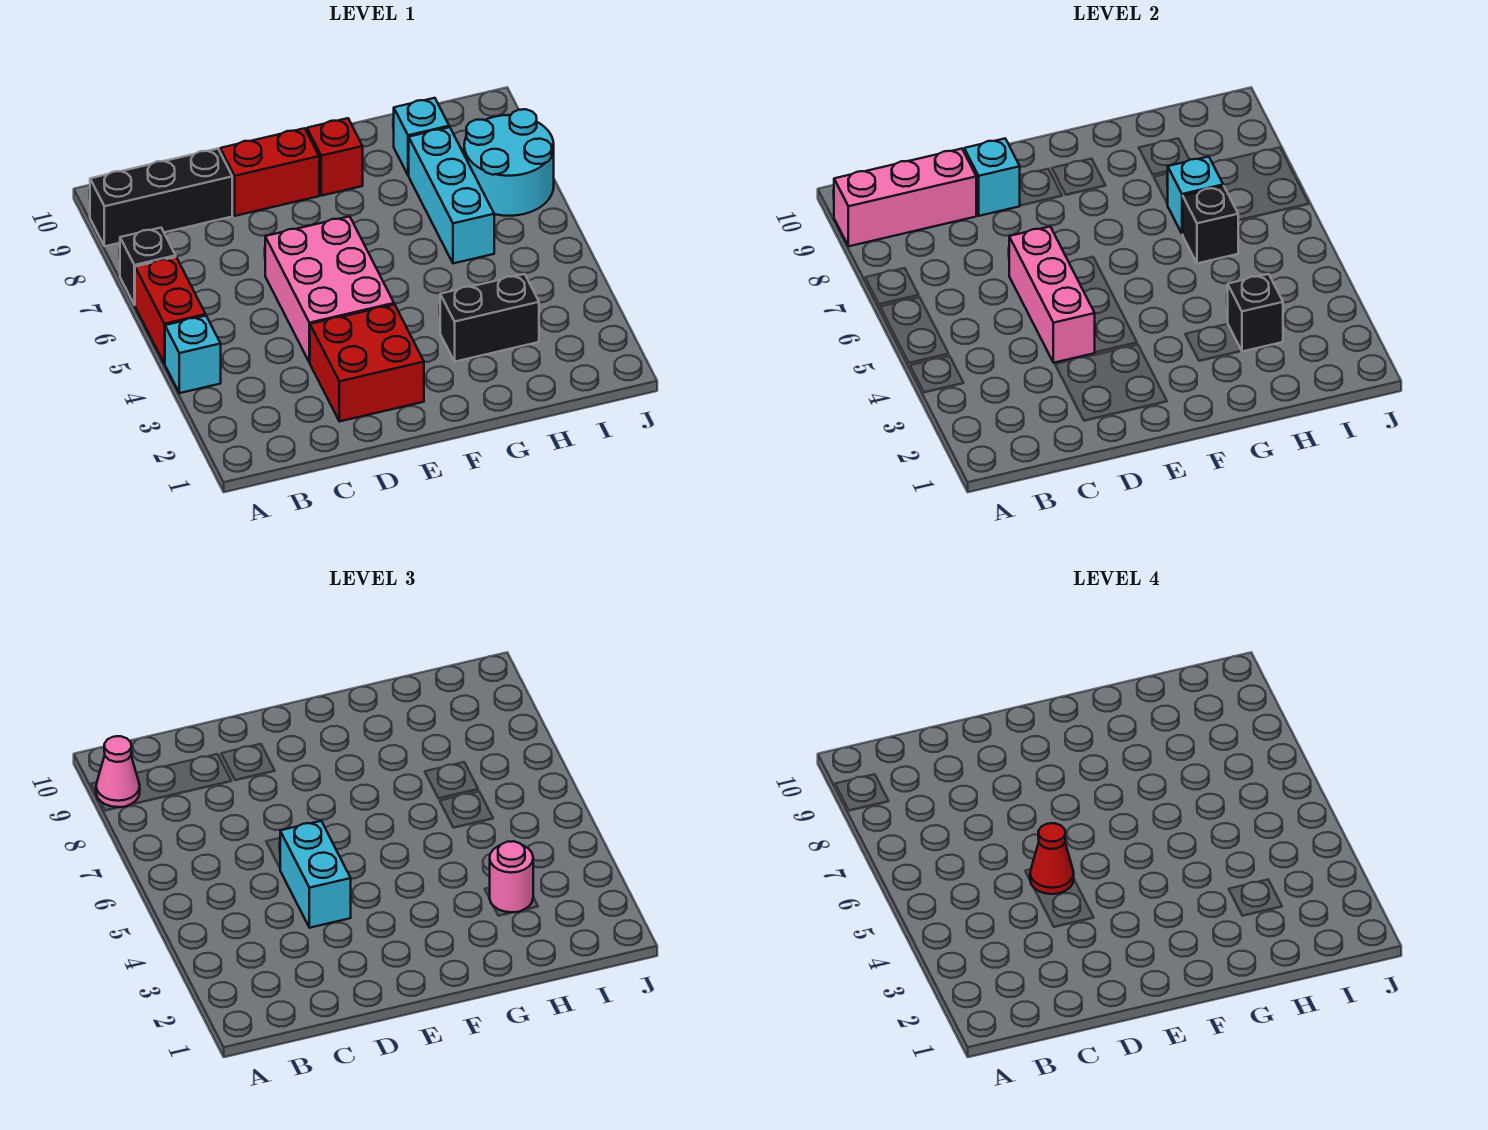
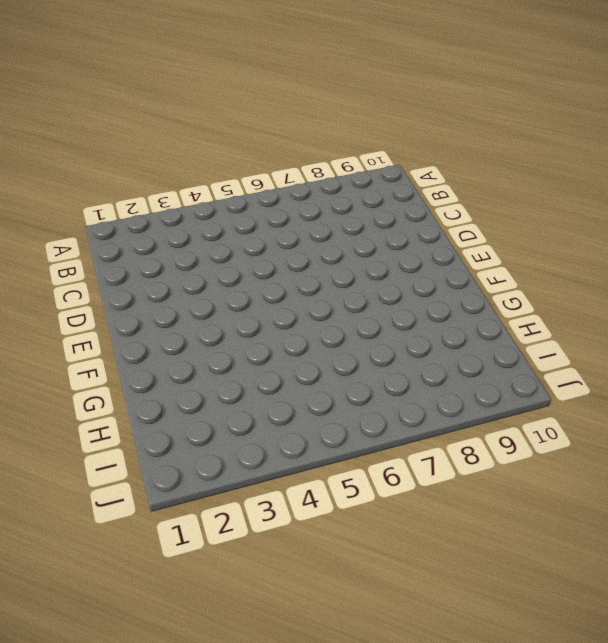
none -> cyan brick A4 level 1
none -> red brick A5:A6 level 1
none -> black brick A7 level 1

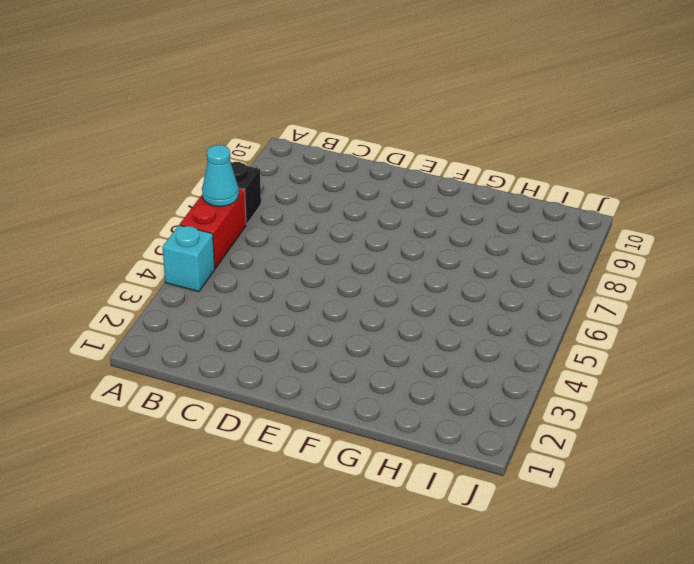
cyan cone A6 level 2 -> none
none -> black brick A9:C9 level 1
none -> red brick D2:E3 level 1
none -> pink brick D4:E6 level 1

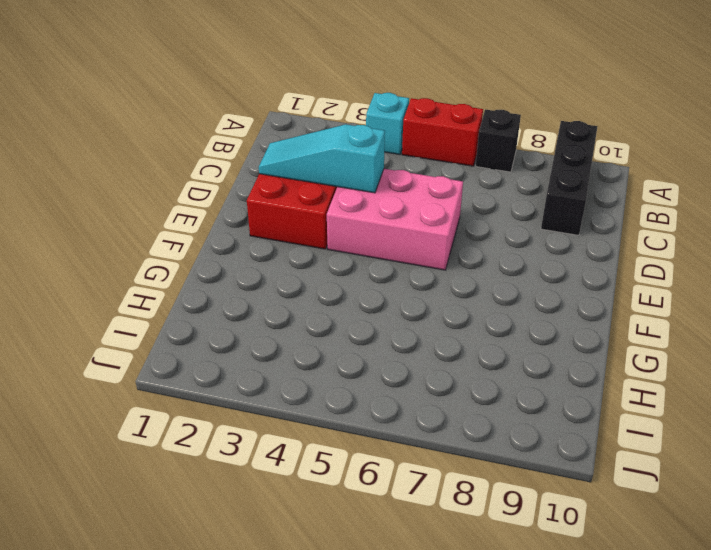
cyan slope D2:D4 level 2 top 4 -> pink brick D4:D6 level 2
none -> red brick D9:E9 level 1
none -> red brick F9 level 1
none -> black brick G3:H3 level 1

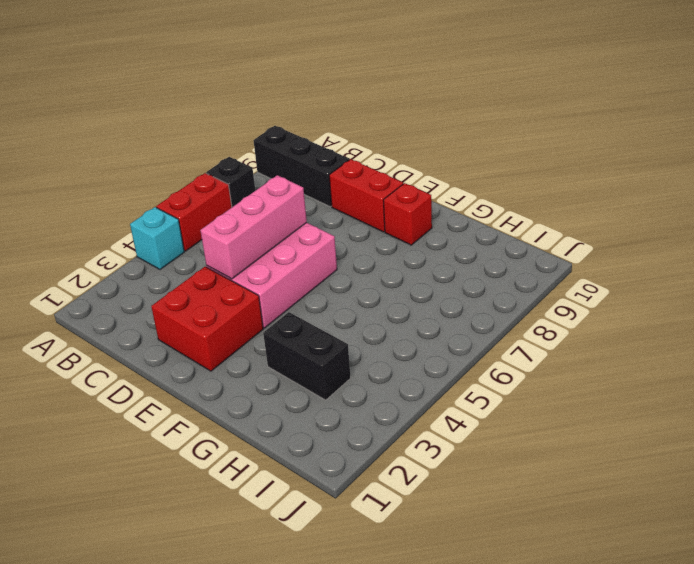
none -> cyan brick H6:H8 level 1
none -> cyan brick H9 level 1
none -> cyan round brick I7:J8 level 1

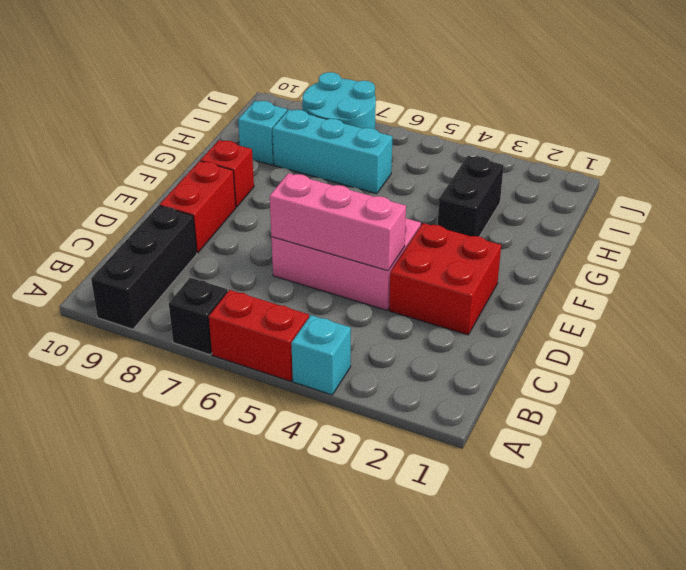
none -> pink brick A9:C9 level 2
none -> cyan brick D9 level 2
none -> black brick H3 level 2

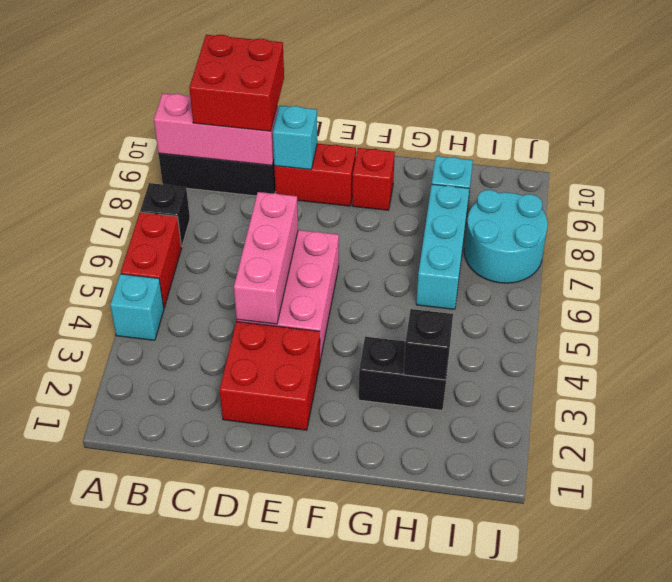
red brick B9:C10 level 3 -> none
none -> black brick H6 level 2
none -> cyan brick H7 level 2
none -> pink cone A9 level 3

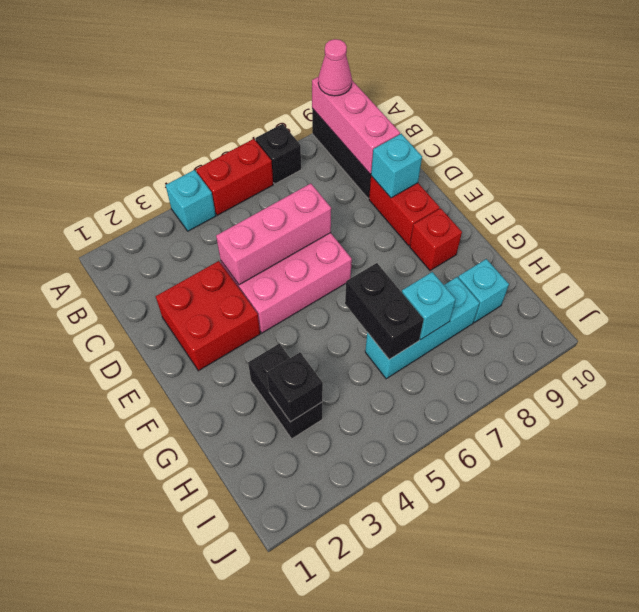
black brick G6:H6 level 2 -> black brick H6 level 2
none -> cyan round brick I7:J8 level 1
none -> cyan brick D4:D5 level 3
none -> pink round brick H3 level 3

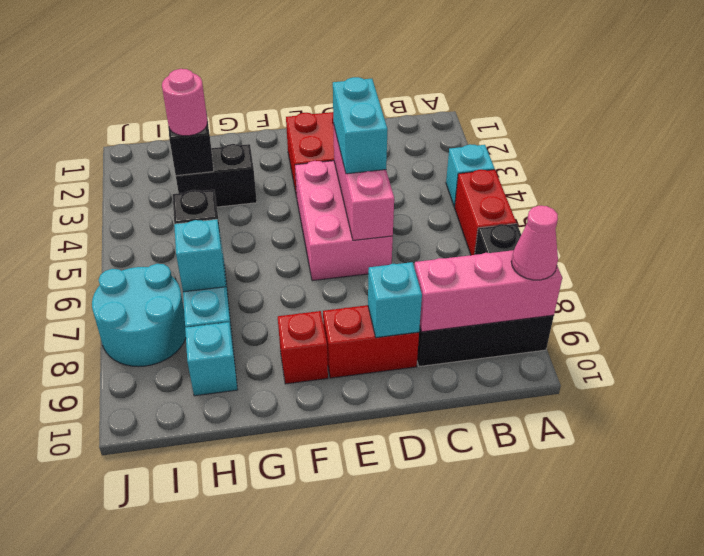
none -> red cone D5 level 4

